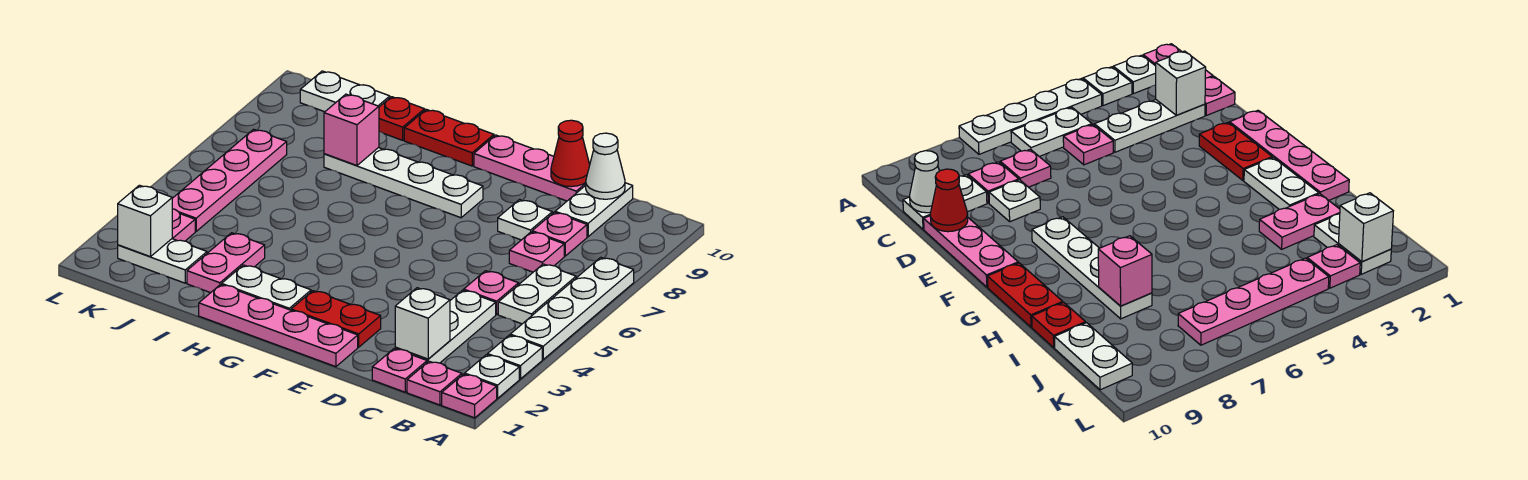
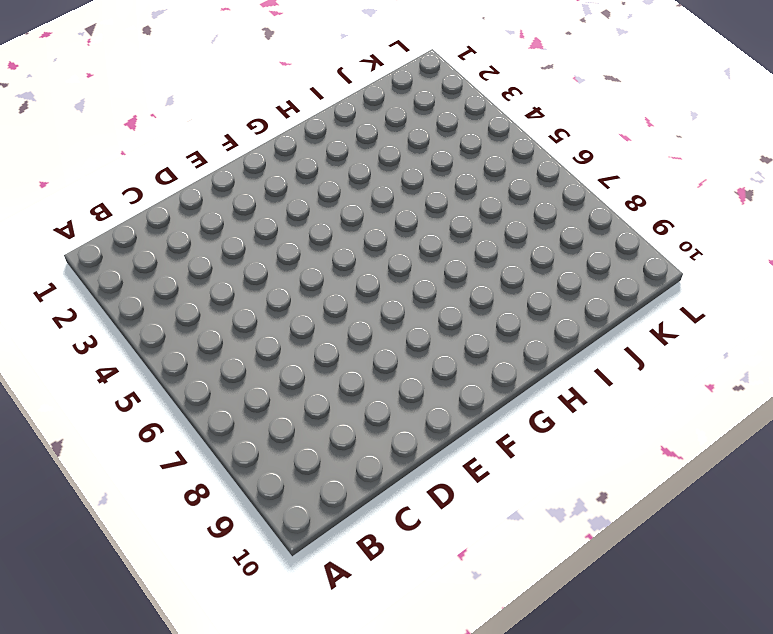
none -> pink plate A1 level 1
none -> white plate A2 level 1
none -> white plate A3 level 1
none -> white plate A4:A7 level 1

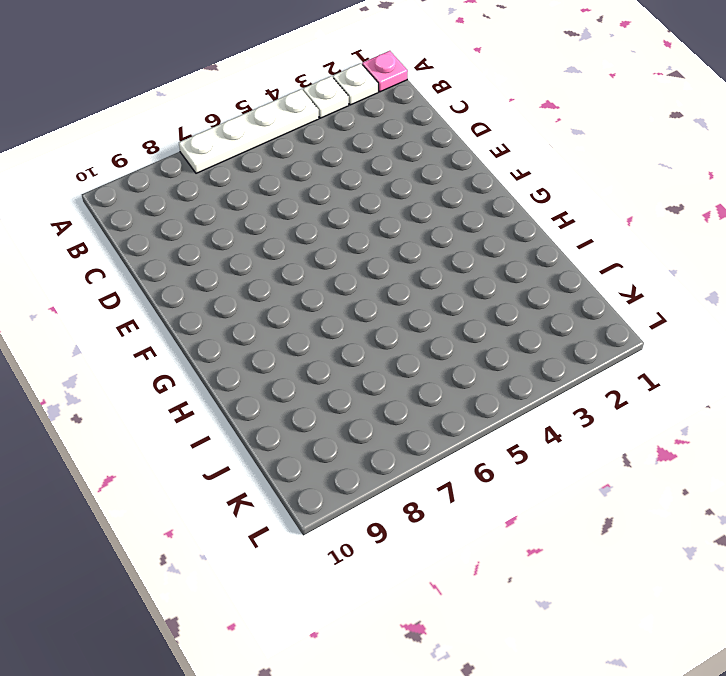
none -> pink plate B1 level 1
none -> white plate B5:B6 level 1
none -> pink plate C1 level 1
none -> white plate C2:C4 level 1

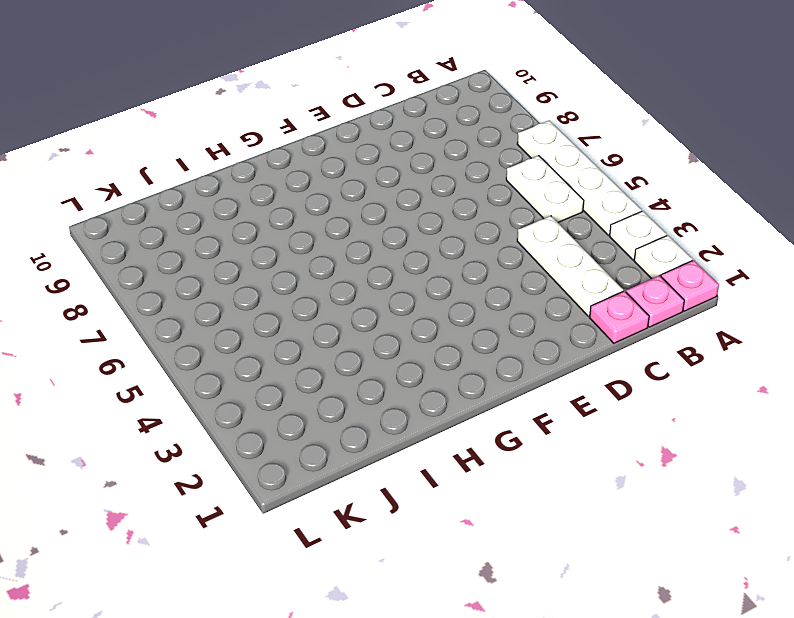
none -> pink plate C5 level 1
none -> pink plate C7 level 1
none -> pink plate C8 level 1
none -> white plate C9:C10 level 1

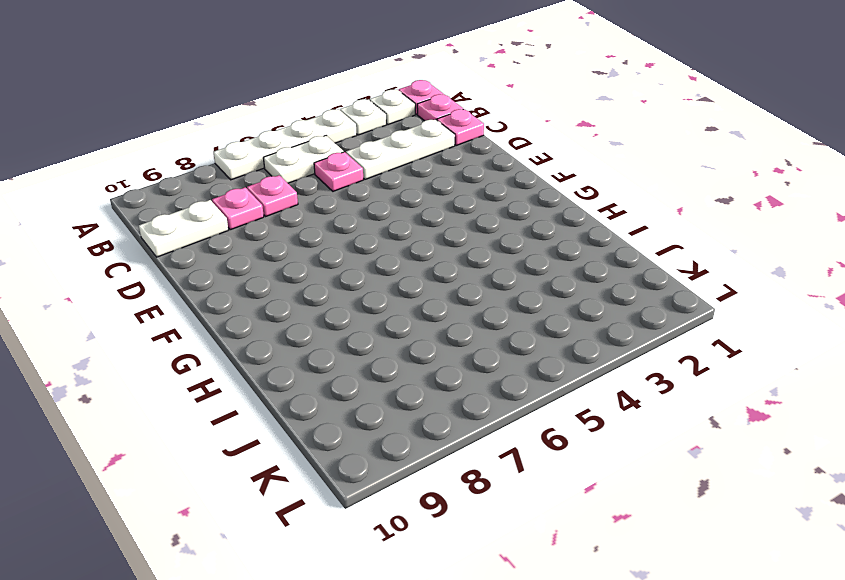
none -> white plate D8 level 1
none -> pink plate D10:F10 level 1
none -> pink plate E1:H1 level 1
none -> red plate E2:F2 level 1

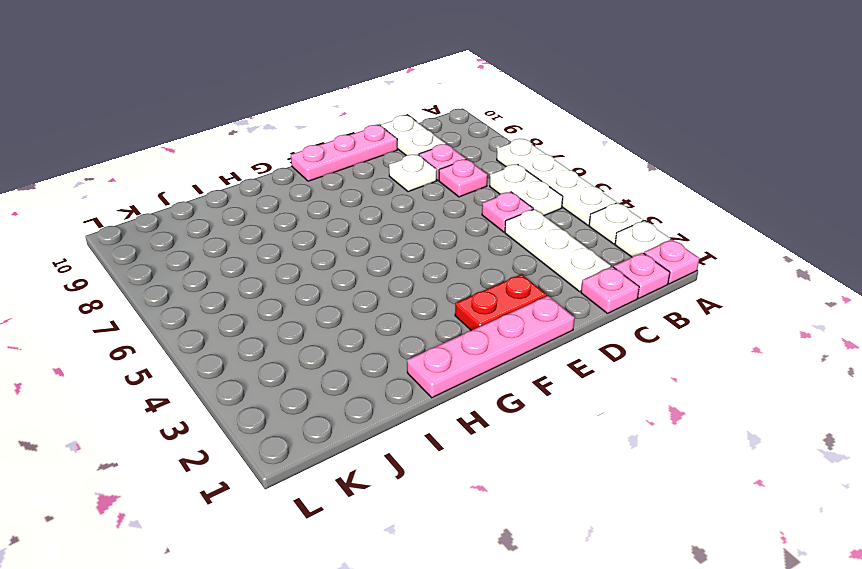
none -> white plate F8:I8 level 1
none -> white plate G2:H2 level 1
none -> red plate G10:H10 level 1
none -> pink plate I2:I3 level 1

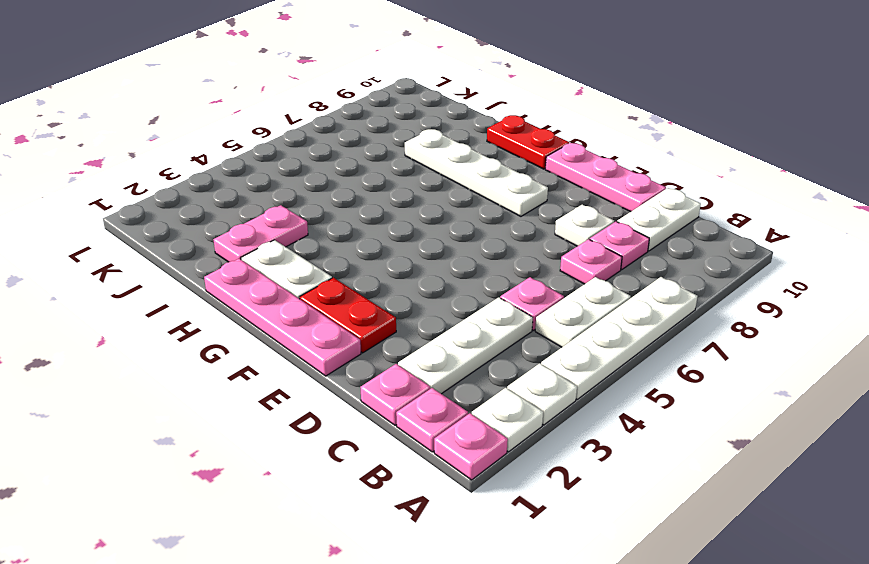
none -> red plate I10 level 1
none -> white plate J2:K2 level 1
none -> white plate J10:K10 level 1
none -> pink plate K3 level 1

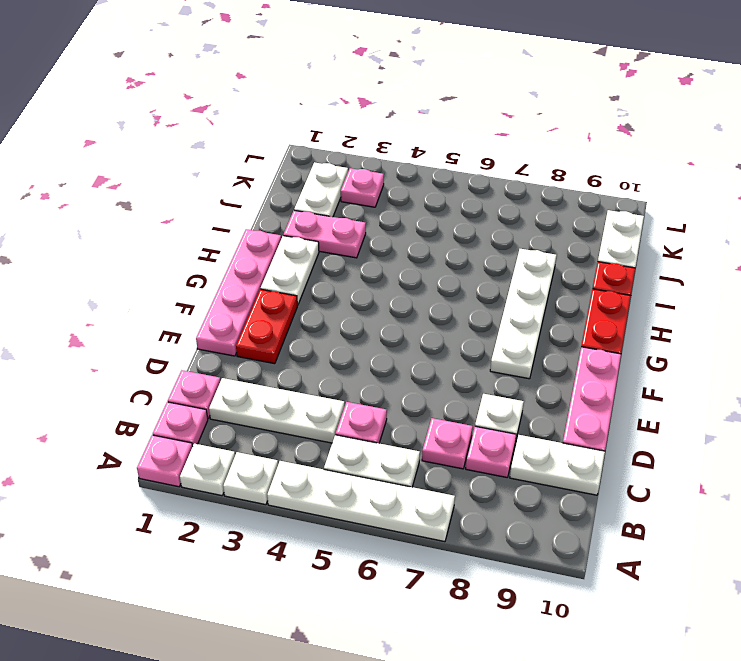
none -> pink plate K4:K7 level 1
none -> white brick C2 level 2
none -> white cone C10 level 2
none -> red cone D10 level 2

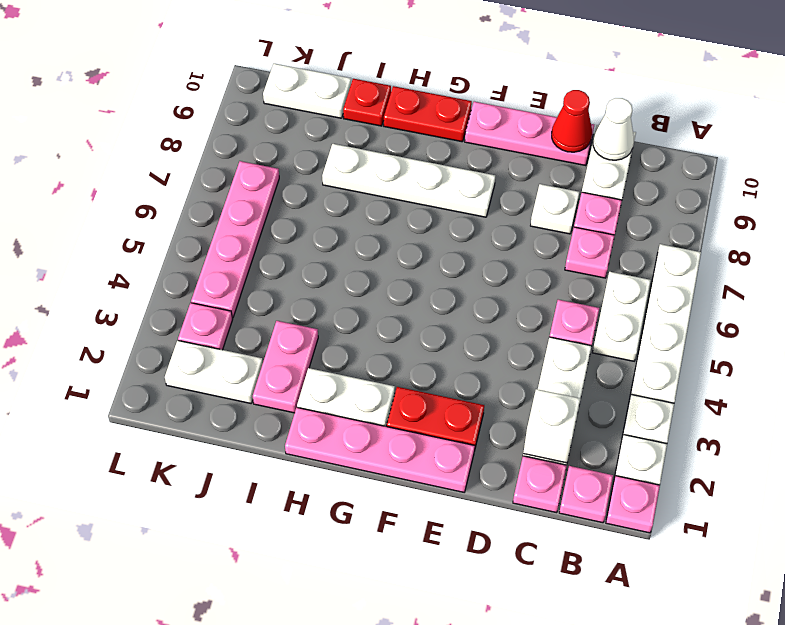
none -> pink brick I8 level 2
none -> white brick K2 level 2

